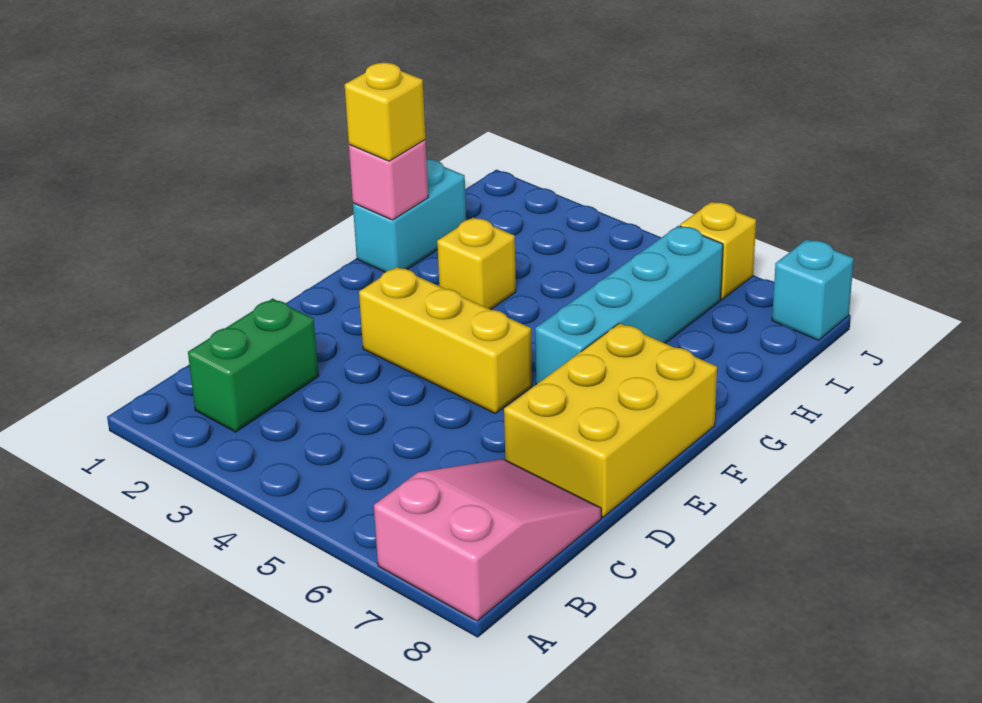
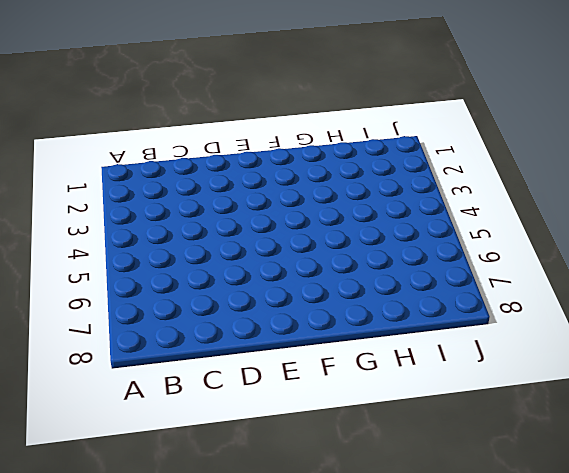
none -> pink slope A7:C8 level 1 top A
none -> green brick B2:C2 level 1

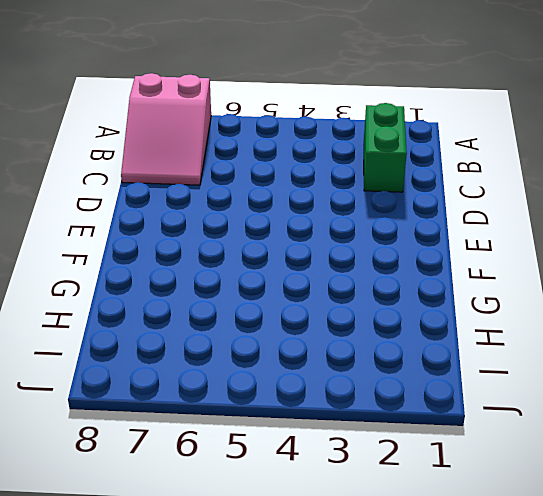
none -> yellow brick D7:F8 level 1
none -> yellow brick E3:E5 level 1

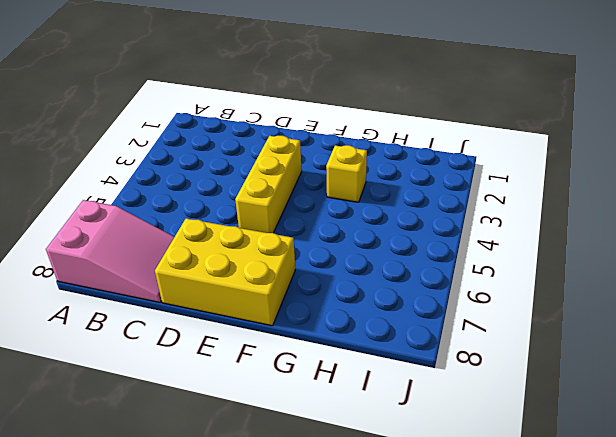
none -> green brick B2:C2 level 1
none -> cyan brick F6:I6 level 1

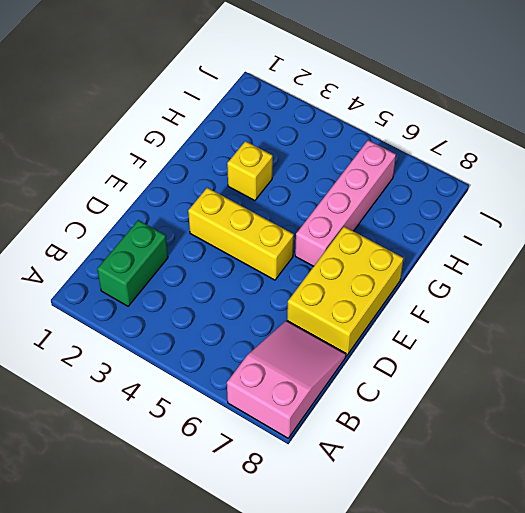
pink brick F6:I6 level 1 -> cyan brick F6:I6 level 1
none -> cyan brick G1:H1 level 1
none -> yellow brick J6 level 1

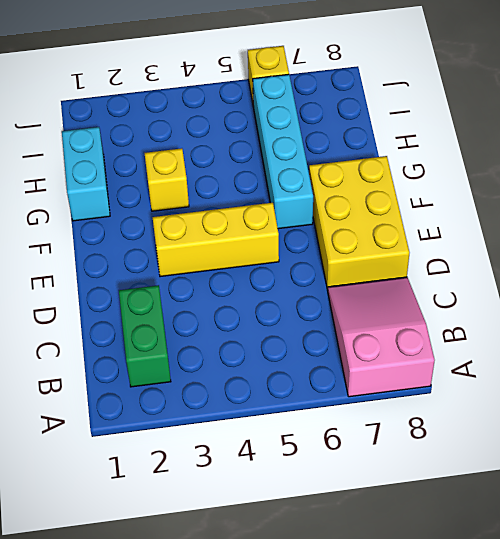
none -> cyan brick J8 level 1
none -> pink brick G1 level 2

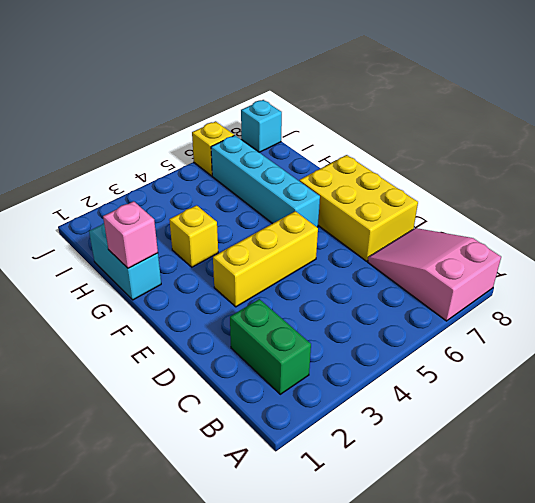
none -> yellow brick G1 level 3

